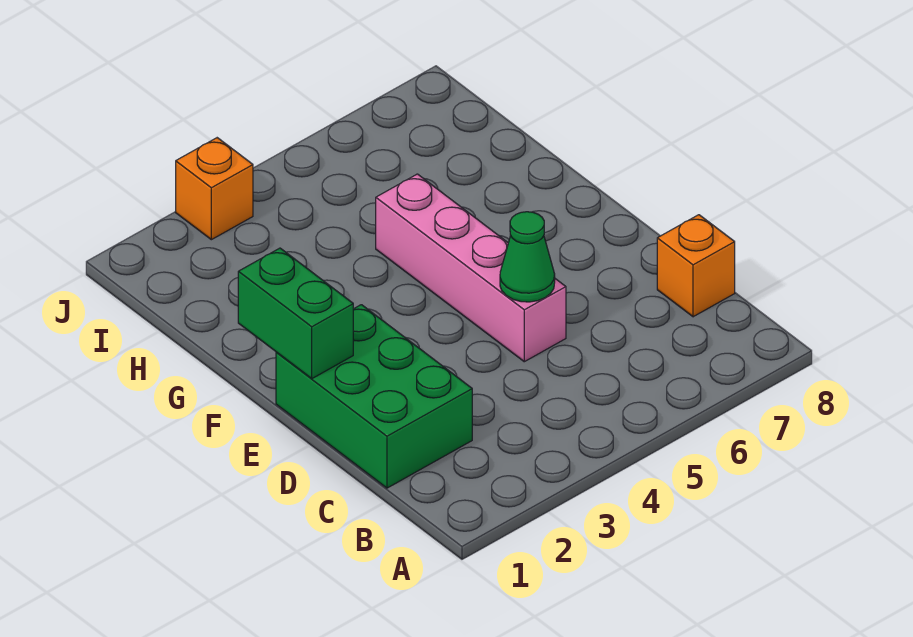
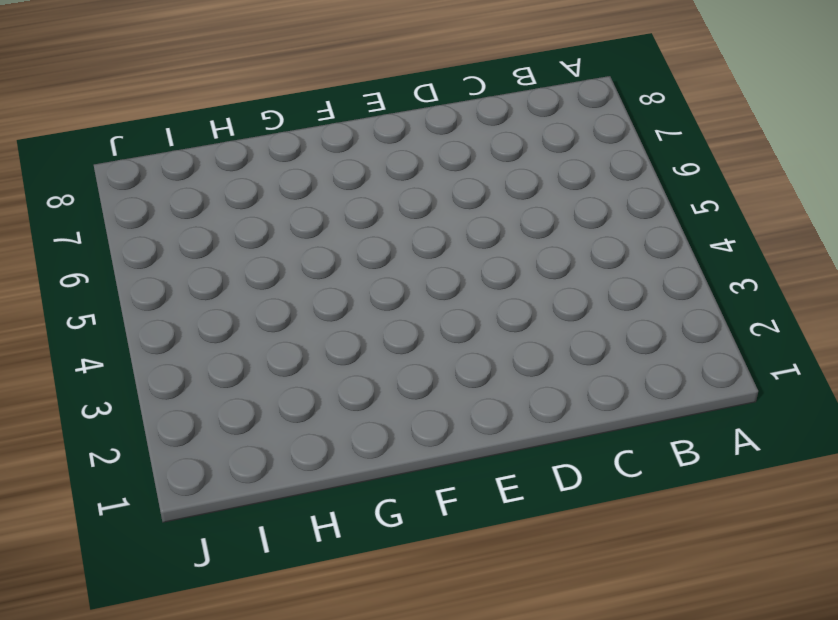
none -> green brick C1:E2 level 1
none -> orange brick C8 level 1

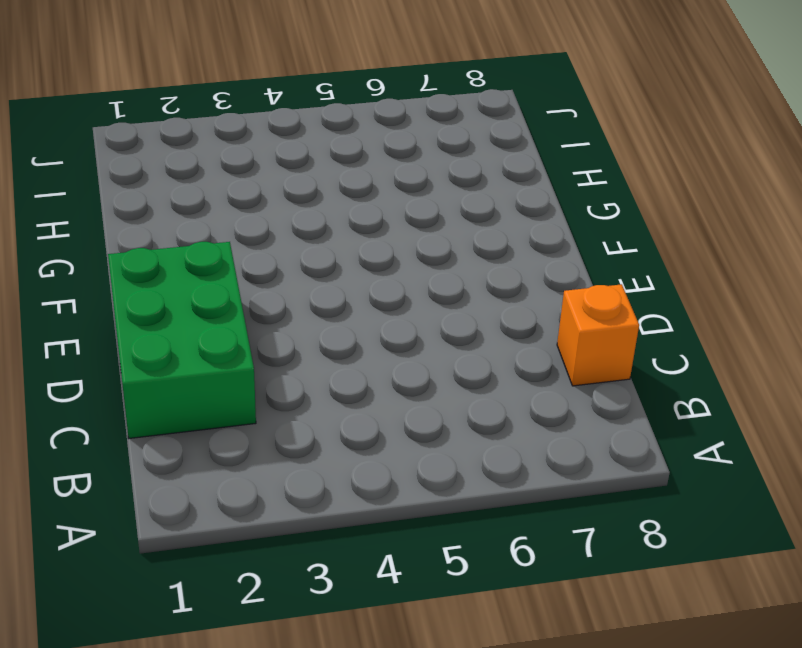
none -> pink brick D5:G5 level 1
none -> orange brick J3 level 1

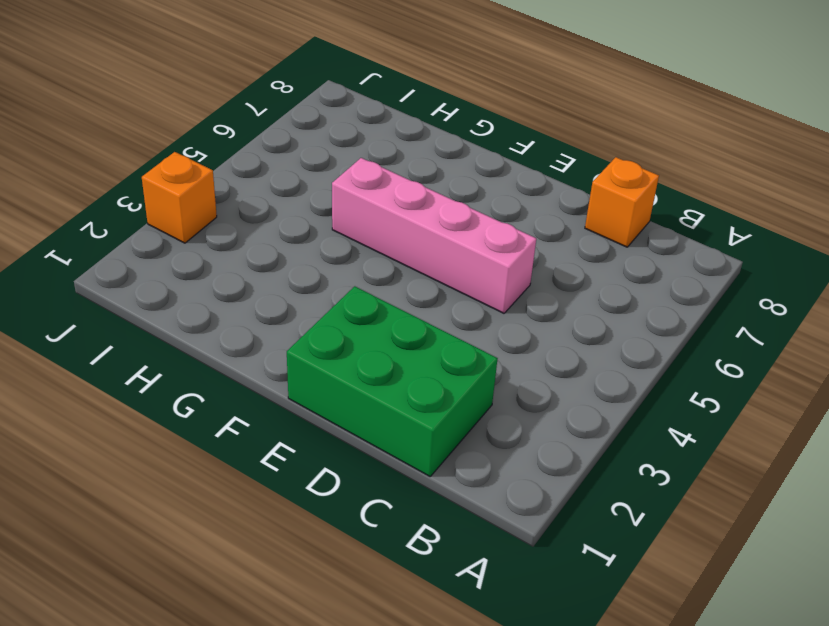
none -> green cone D5 level 2
none -> green brick E1:F1 level 2

